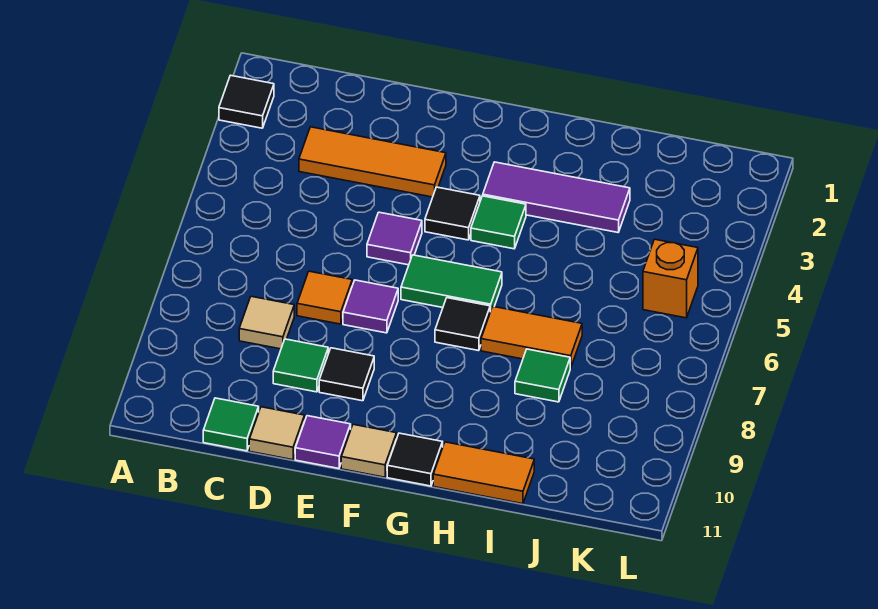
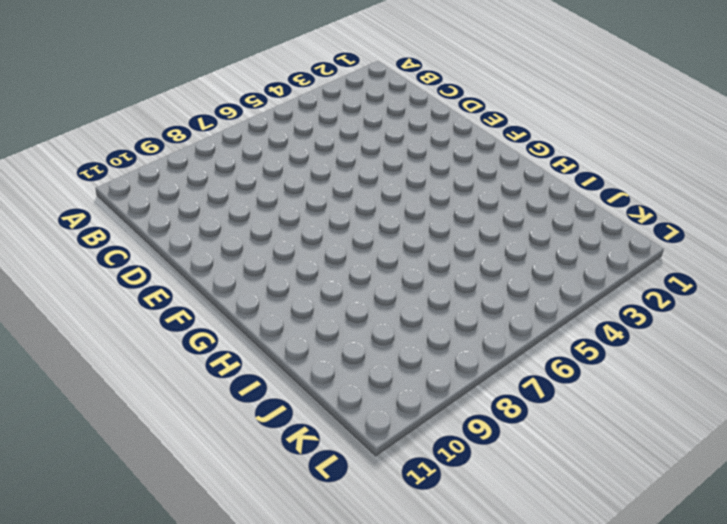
none -> black tile A2 level 1
none -> orange tile C3:E3 level 1
none -> tan tile C8 level 1

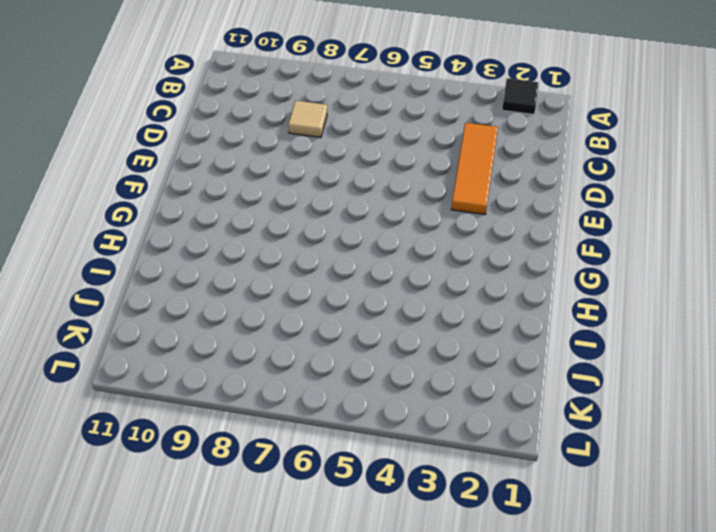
none -> green tile C11 level 1
none -> orange tile D7 level 1
none -> green tile D9 level 1

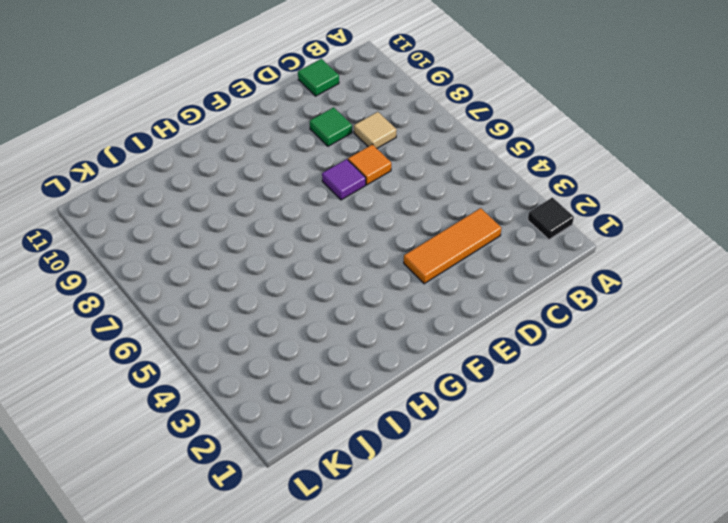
none -> tan tile D11 level 1
none -> purple tile E5 level 1
none -> black tile E9 level 1

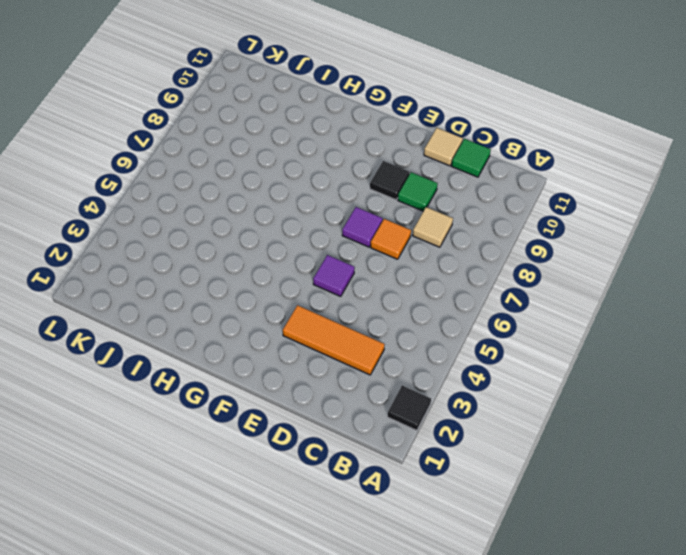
none -> purple tile E11 level 1
none -> black tile F4 level 1
none -> green tile F6:G6 level 1

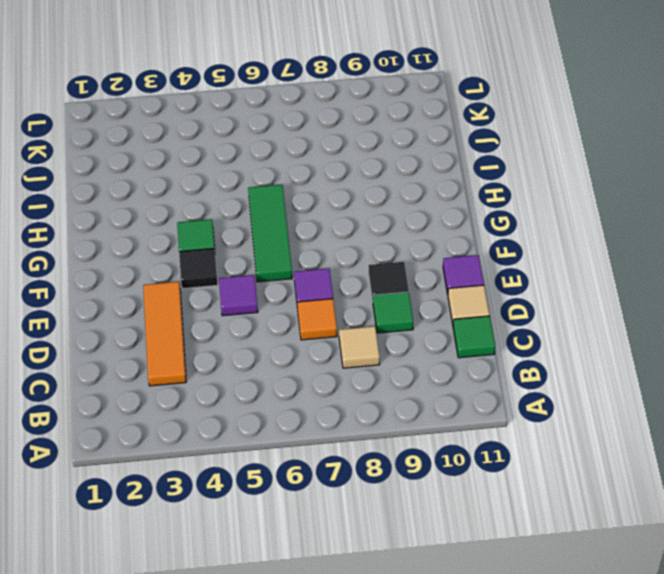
green tile F6:H6 level 1 -> green tile F6:G6 level 1
none -> black tile A2 level 1
none -> tan tile F11 level 1
none -> purple tile G3:I3 level 1

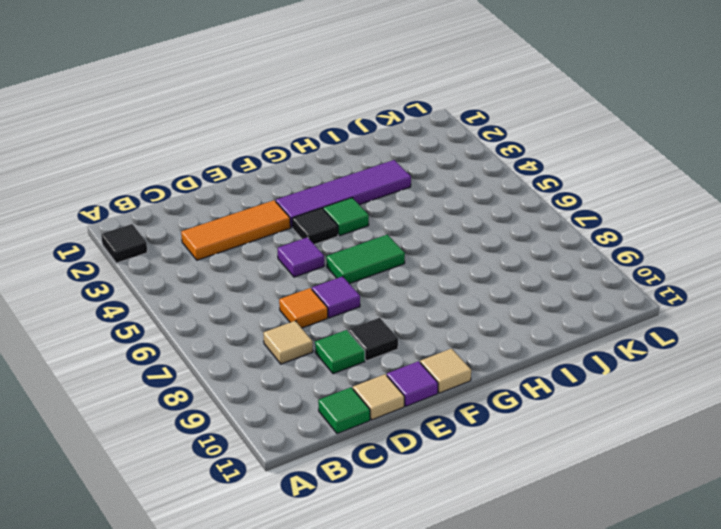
purple tile F3:I3 level 1 -> purple tile G3:I3 level 1
none -> black tile G7 level 1
none -> black tile G11 level 1
none -> orange tile H7:I7 level 1

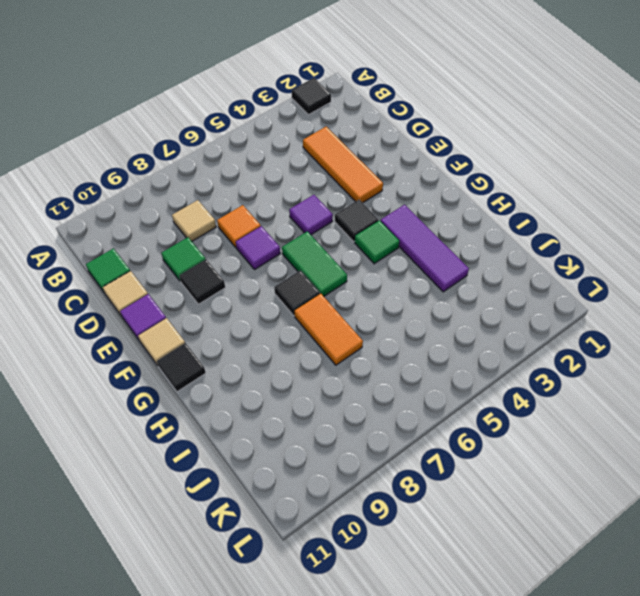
none -> orange tile H11:I11 level 1
none -> green tile I8 level 1
none -> orange brick K5 level 1

